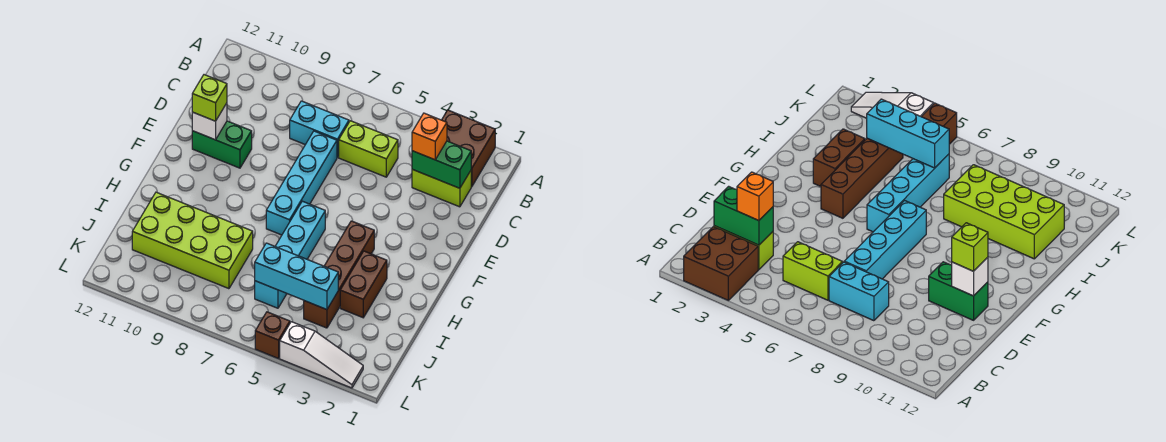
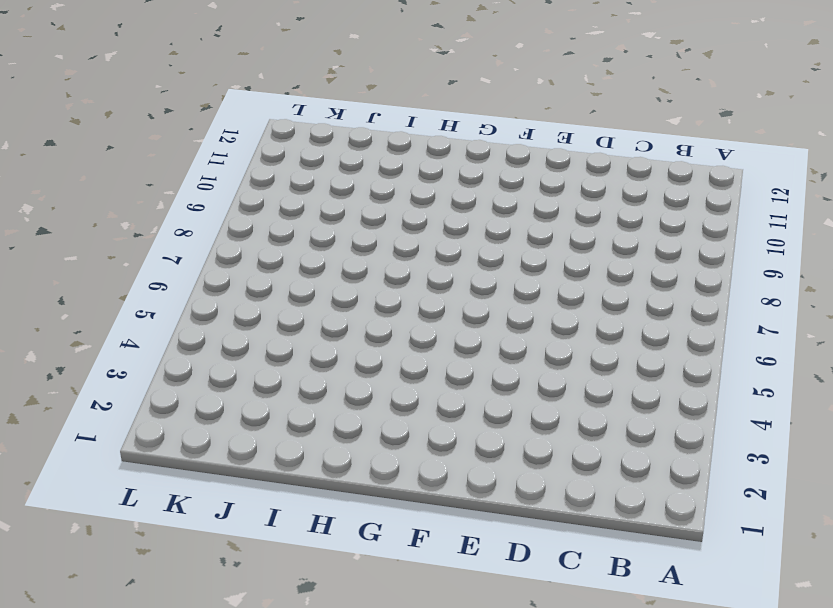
none -> brown brick A2:B3 level 1
none -> lime brick C2:C3 level 1
none -> lime brick C5:C6 level 1

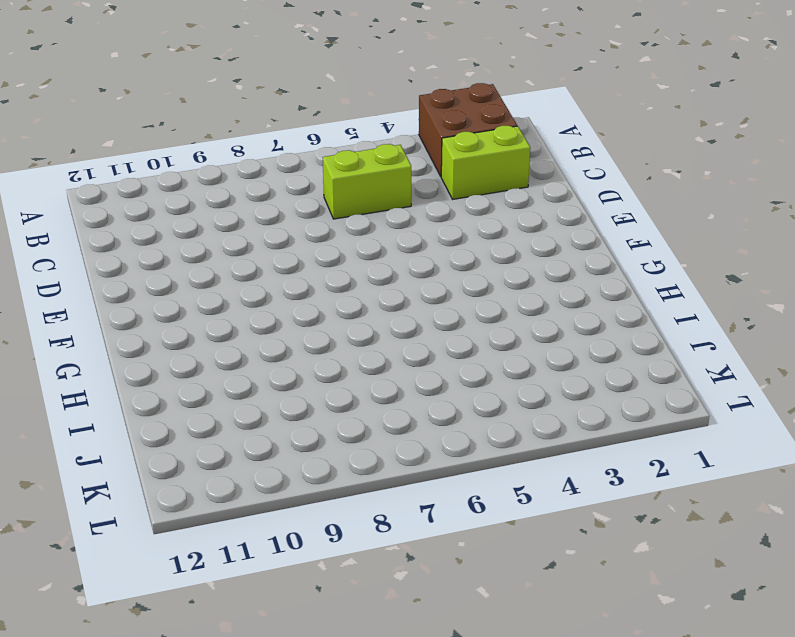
none -> cyan brick C7:C8 level 1
none -> cyan brick D7:G7 level 1
none -> green brick E10:E11 level 1

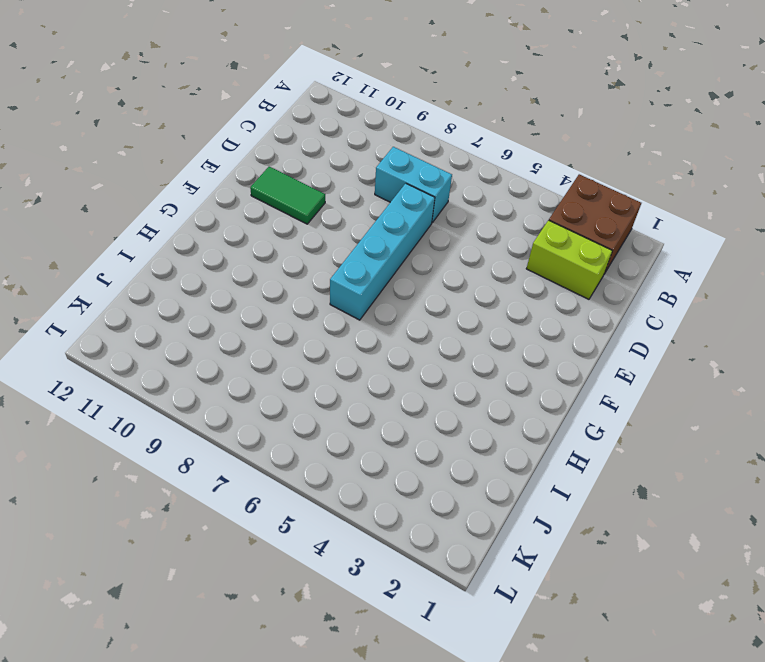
green tile E10:E11 level 1 -> green brick E10:E11 level 1
none -> lime brick C5:C6 level 1
none -> brown brick G4:J4 level 1
none -> cyan brick G6:J6 level 1

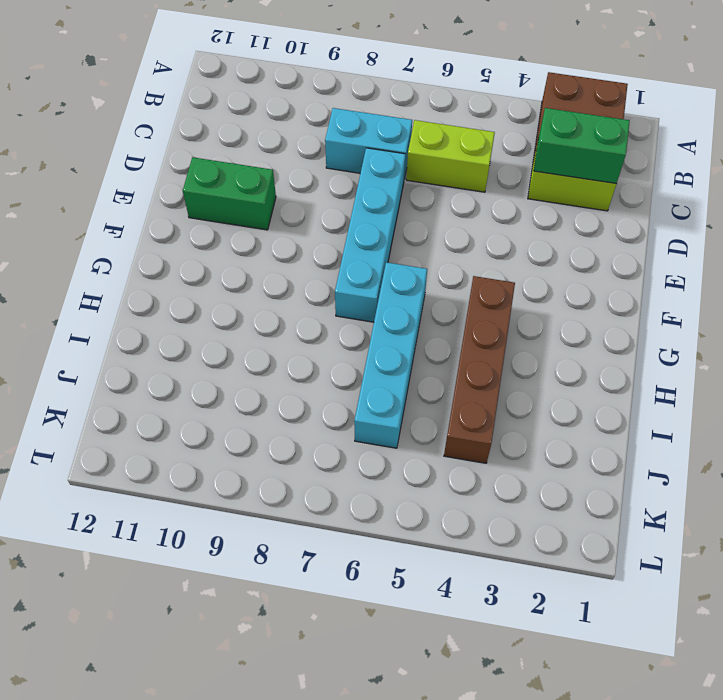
none -> brown brick H3:I3 level 1
none -> lime brick I8:J11 level 1
none -> white slope L2:L4 level 1 top 4

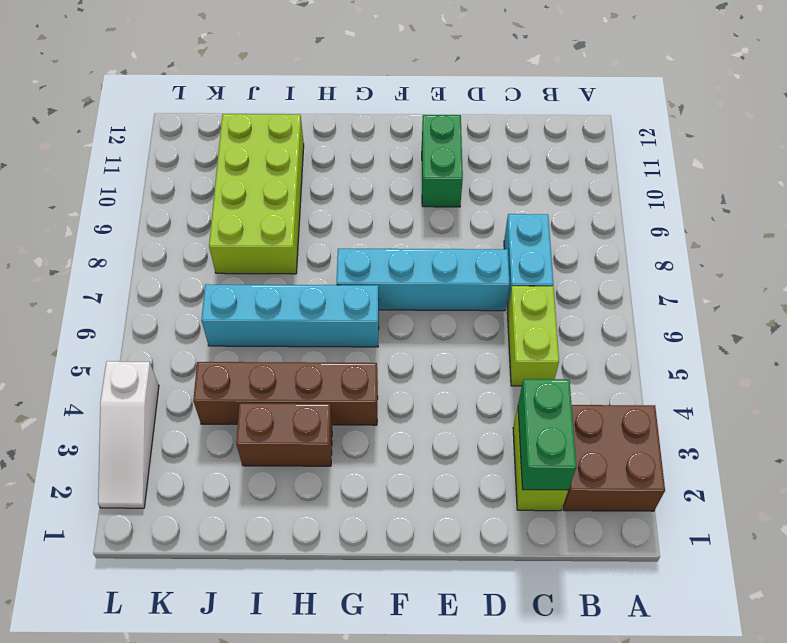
none -> brown brick L5 level 1
none -> white brick E11 level 2
none -> cyan brick J4:J6 level 2

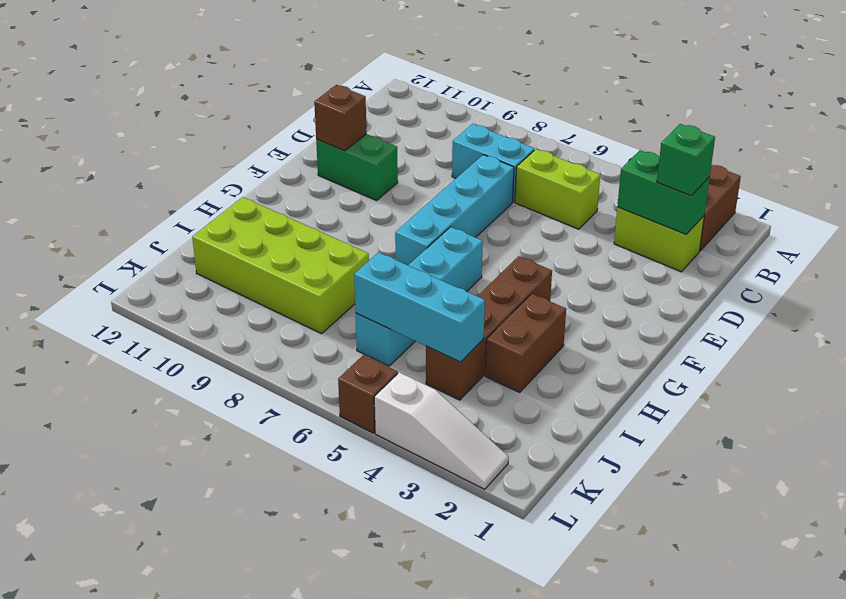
green brick C2 level 3 -> none
brown brick E11 level 2 -> white brick E11 level 2
none -> orange brick C3 level 3
none -> lime brick E11 level 3

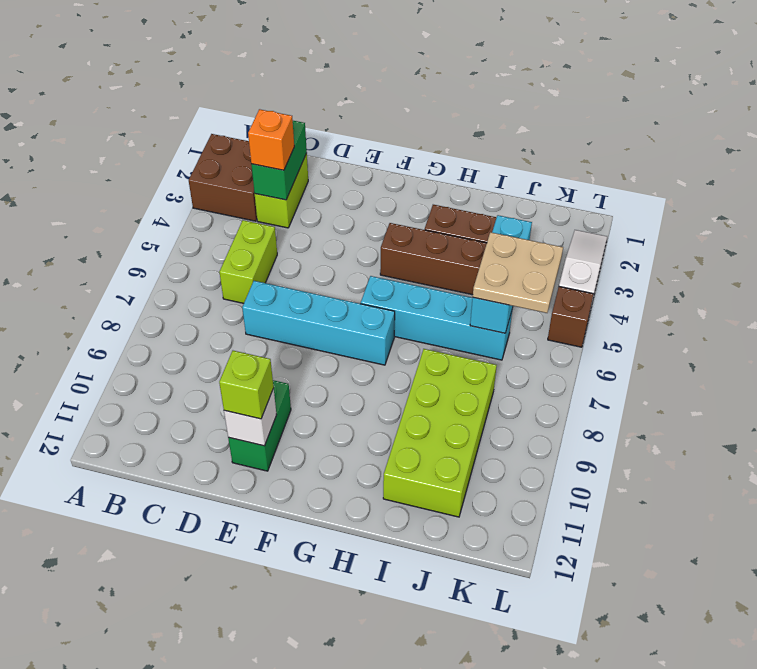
tan plate J5:K6 level 3 -> none
none -> cyan brick C7:C8 level 1

